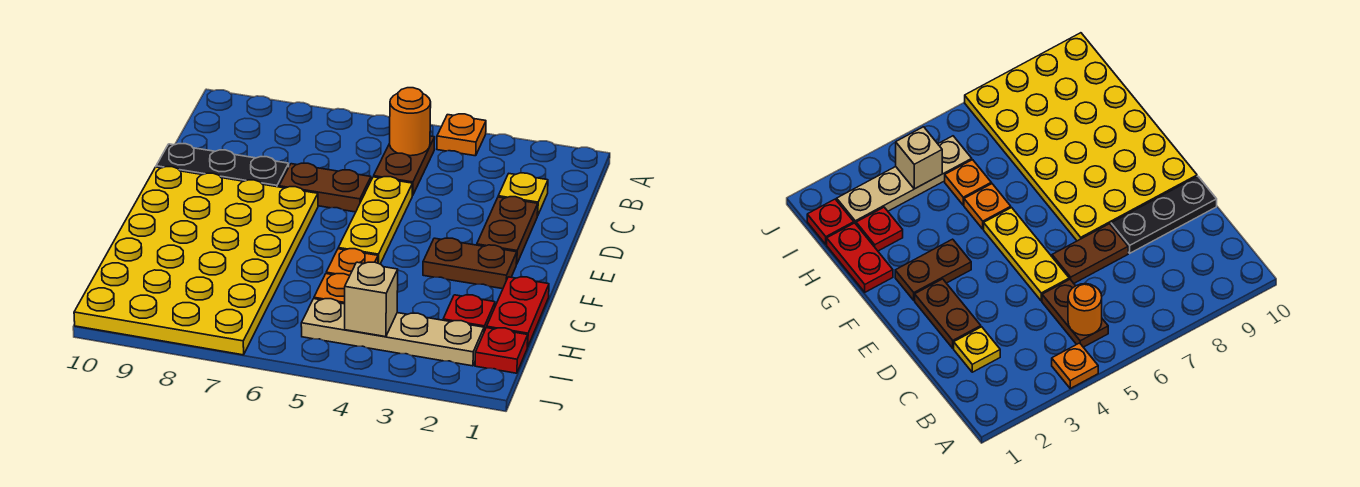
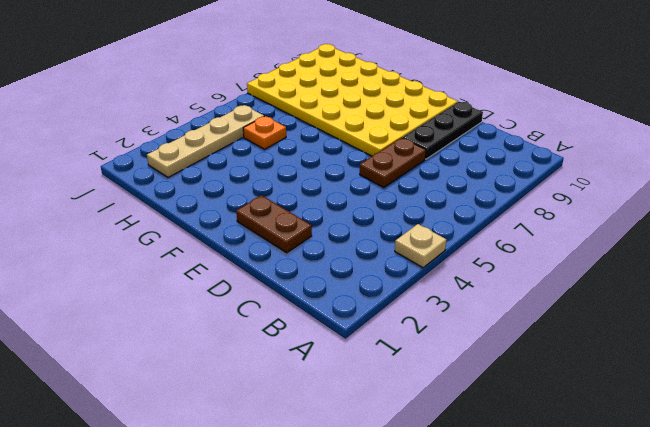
tan plate A4 level 1 -> orange plate A4 level 1
none -> brown plate B5:C5 level 1
none -> yellow plate C2 level 1
none -> yellow plate D5:F5 level 1

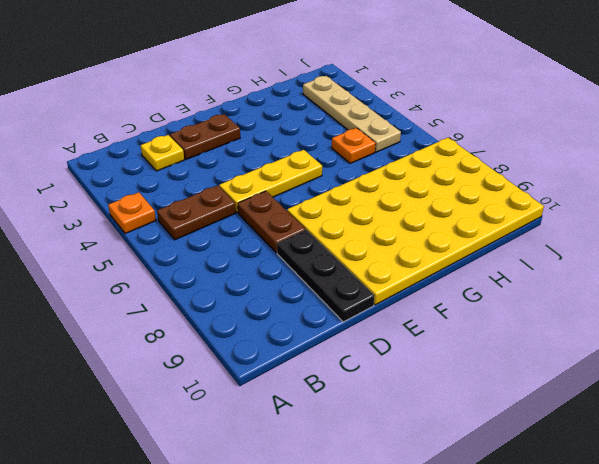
none -> brown plate F2:F3 level 1
none -> red plate G1:H1 level 1
none -> orange plate G5 level 1

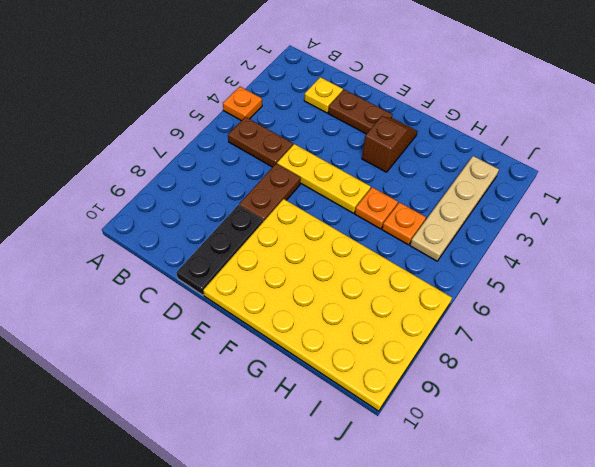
brown slope F2:F3 level 1 top 3 -> brown plate F2:F3 level 1
none -> red plate G1:H1 level 1
none -> red plate H2 level 1
none -> red plate I1 level 1

